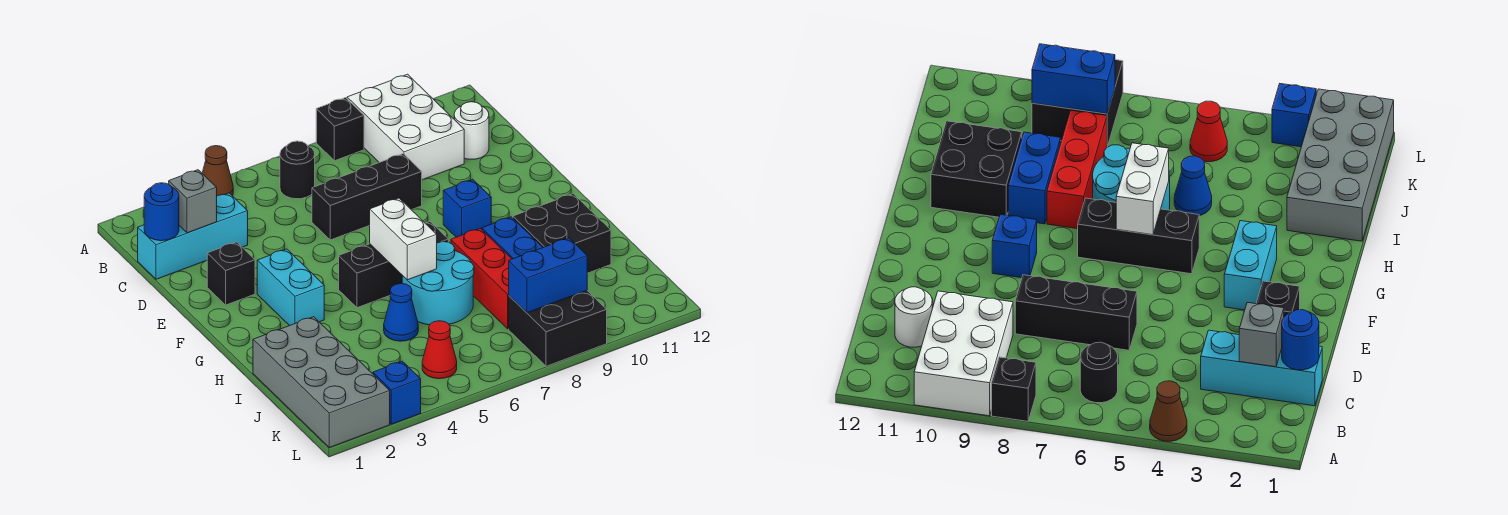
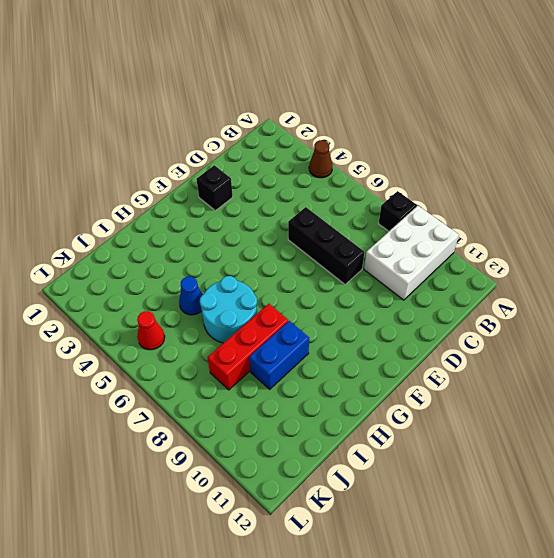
none -> black round brick B6 level 1
none -> cyan brick C1:C3 level 1
none -> white round brick C11 level 1

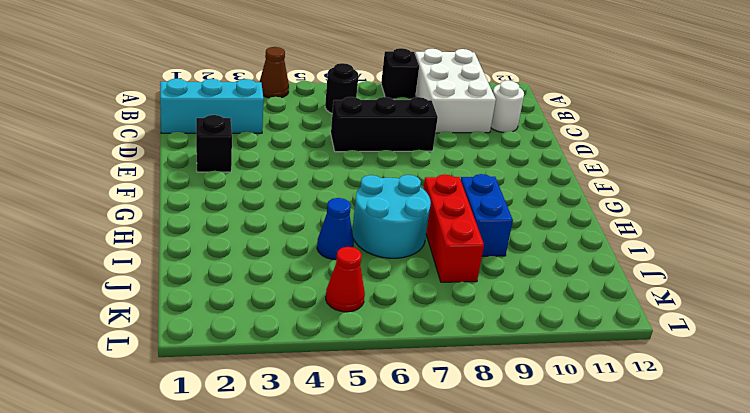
none -> cyan brick F3:G3 level 1
none -> blue brick F9 level 1
none -> black brick G5:G7 level 1

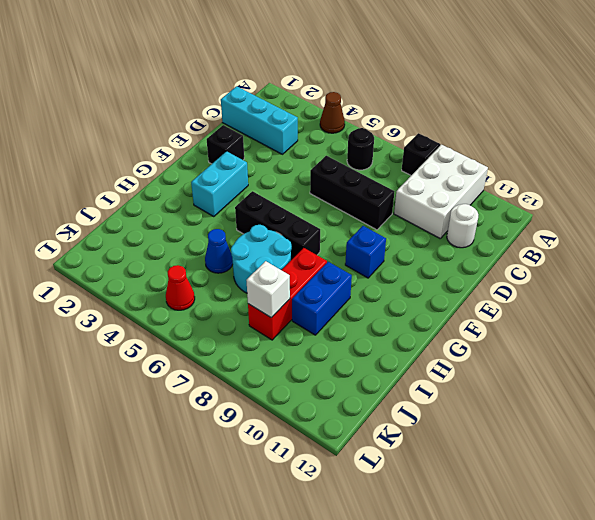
white brick J8 level 2 -> none
none -> black brick H10:I11 level 1
none -> grey brick I1:L2 level 1
none -> black brick K8:L9 level 1

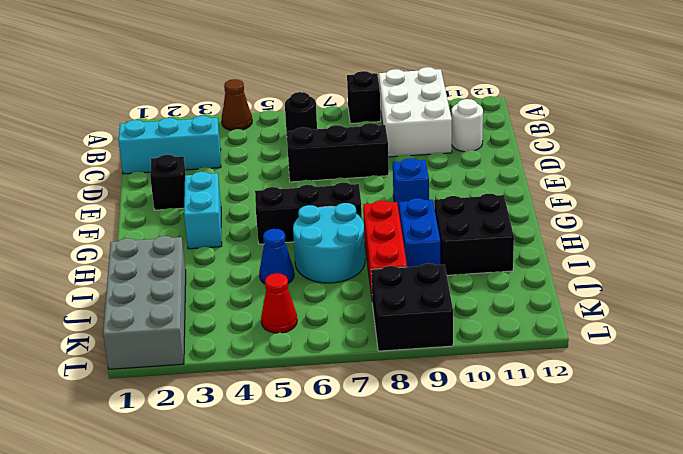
none -> blue brick L3 level 1
none -> blue round brick C1 level 2
none -> grey brick C2 level 2

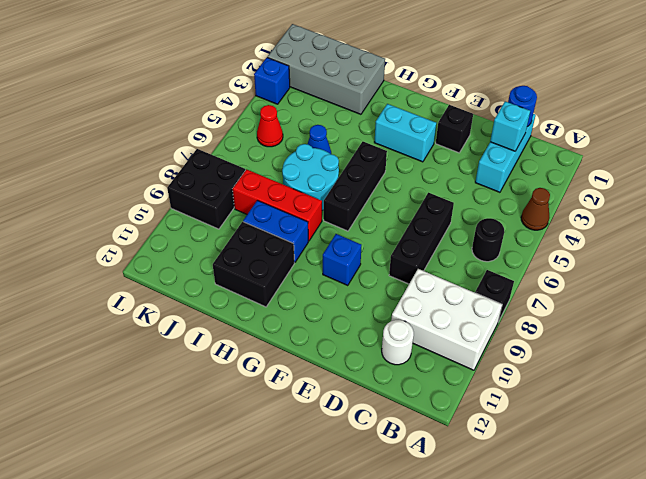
cyan brick C2 level 2 -> grey brick C2 level 2
none -> white brick G6:H6 level 2
none -> blue brick K8:K9 level 2

